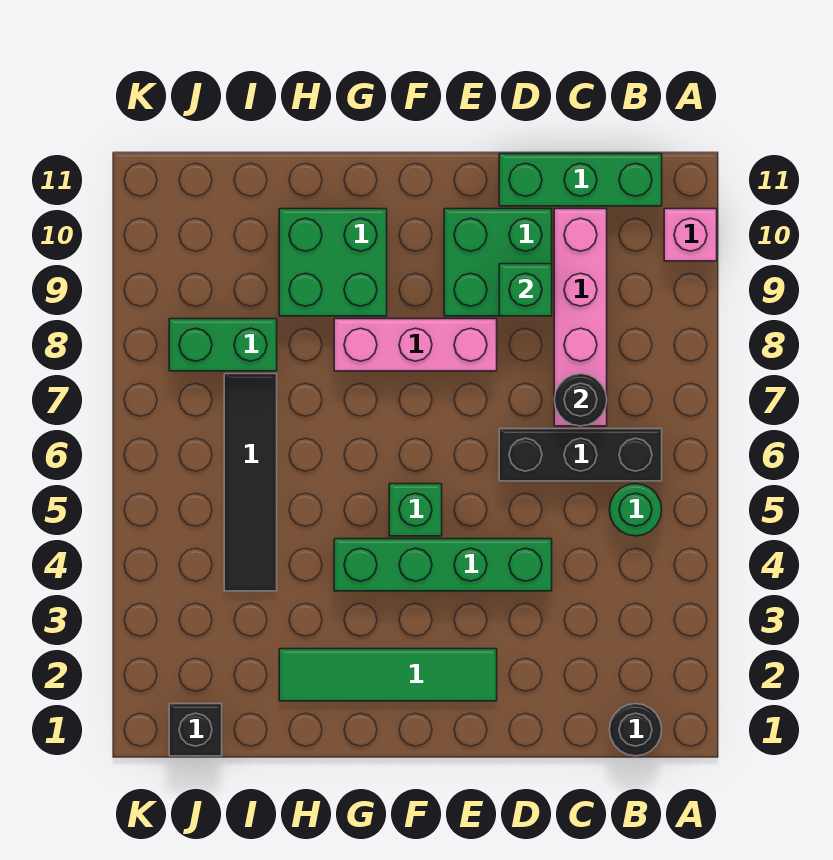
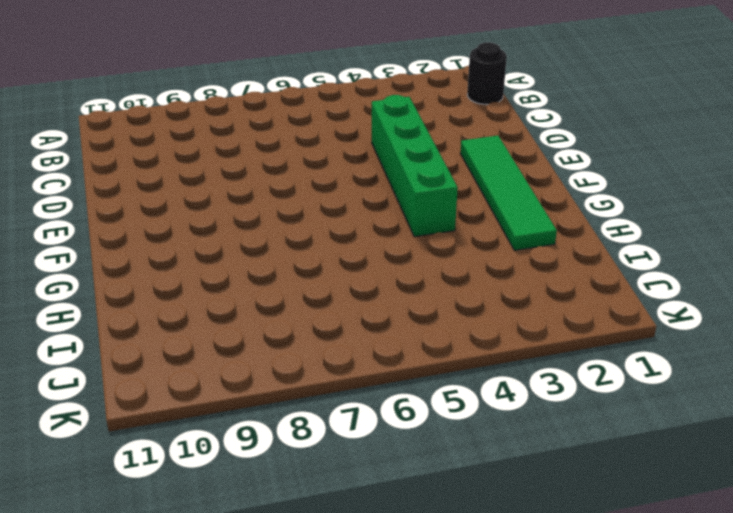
none -> pink brick A10 level 1
none -> green round brick B5 level 1
none -> black brick B6:D6 level 1

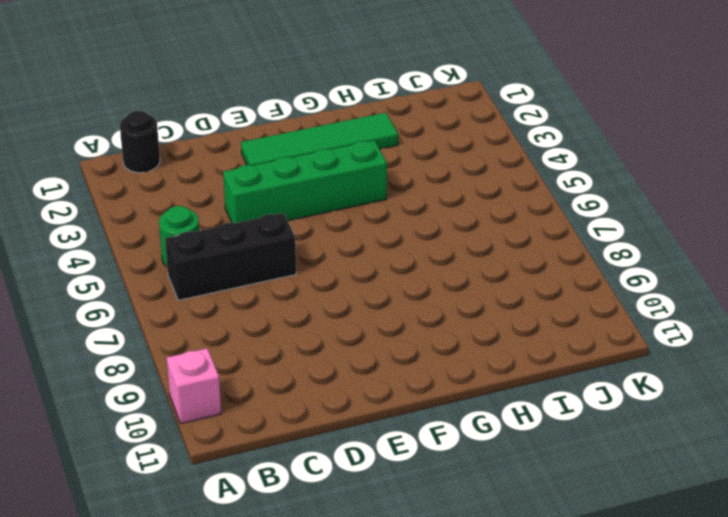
none -> green brick B11:D11 level 1
none -> pink brick C7:C10 level 1
none -> green brick D9:E10 level 1

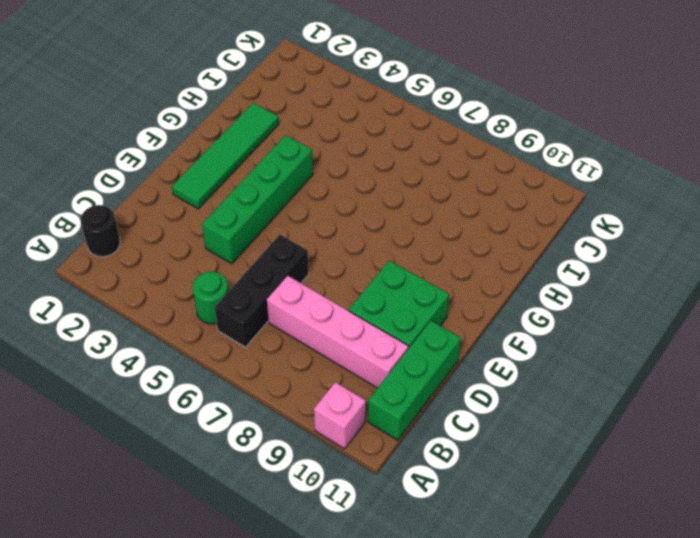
none -> pink brick E8:G8 level 1
none -> green brick F5 level 1
none -> green brick G9:H10 level 1

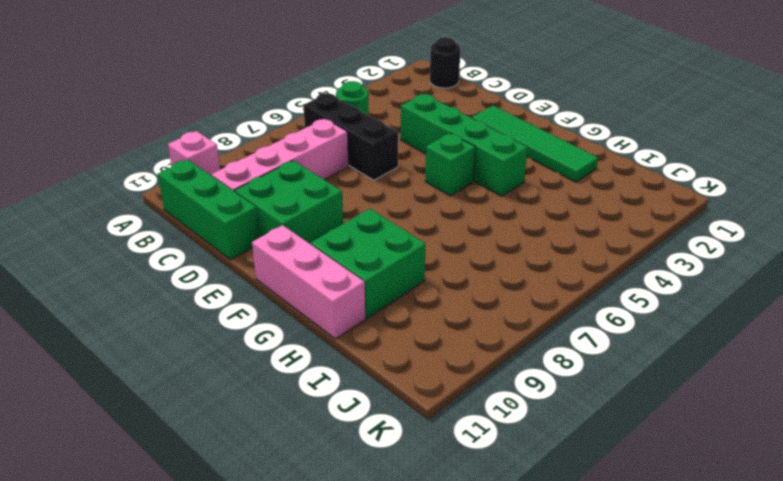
pink brick F11:H11 level 1 -> pink brick E8:G8 level 1
none -> black tile I4:I7 level 1
none -> green brick I8:J8 level 1
none -> black brick J1 level 1

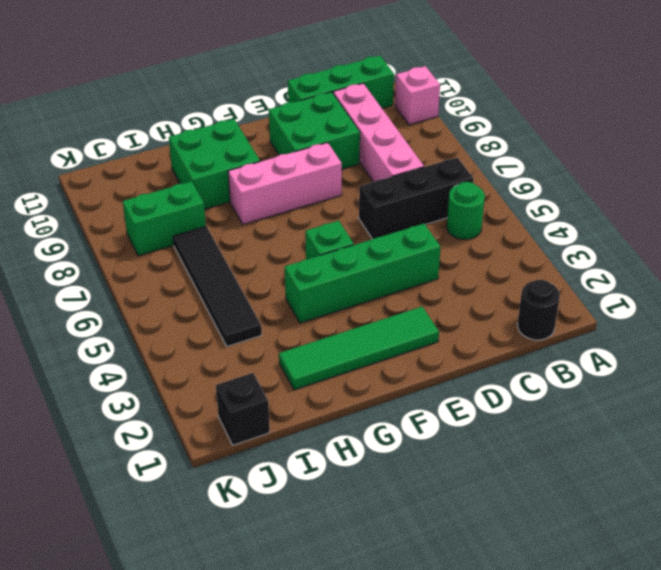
none -> black round brick C7 level 2
none -> green brick D9 level 2

